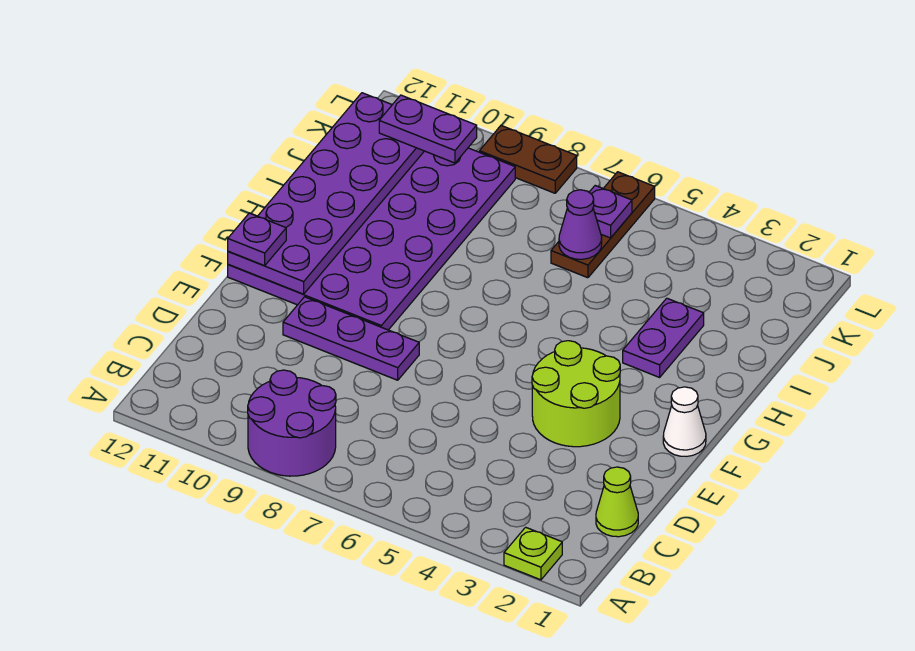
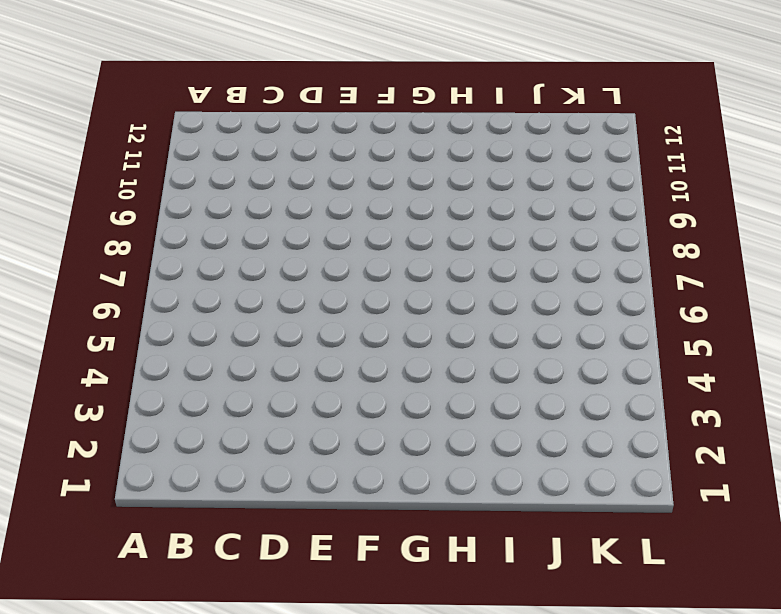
none -> lime plate A2 level 1
none -> purple round brick A8:B9 level 1
none -> lime cone C1 level 1

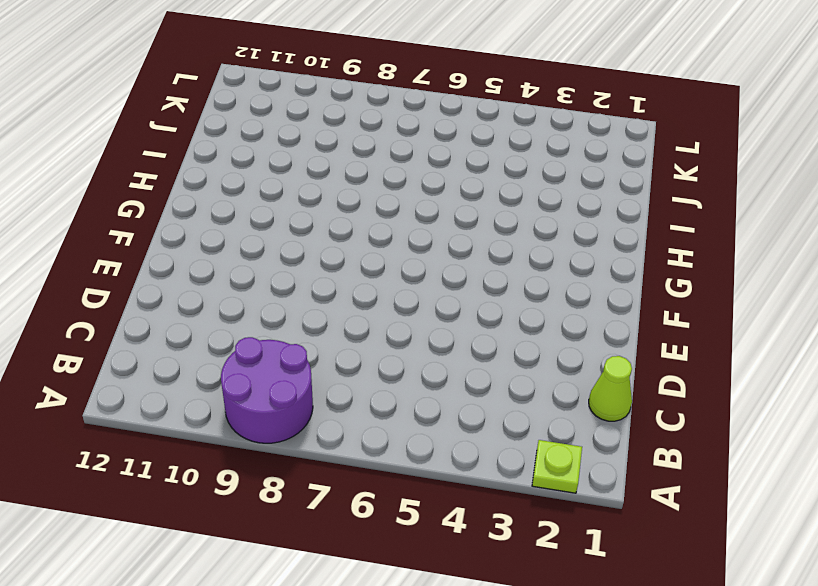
none -> lime round brick E3:F4 level 1
none -> purple plate E8:E10 level 1
none -> white cone F1 level 1

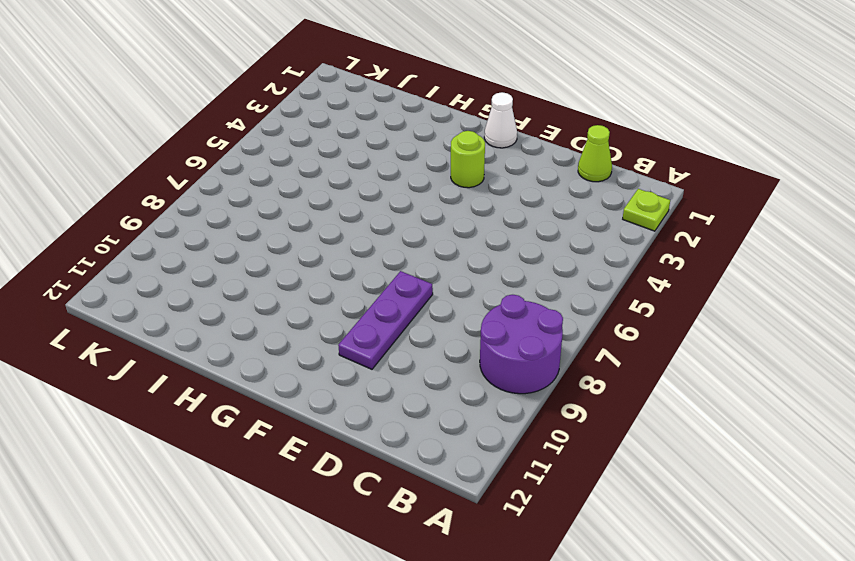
lime round brick F3 level 1 -> lime round brick E3:F4 level 1
none -> purple plate F9:K12 level 1
none -> purple plate H3:I3 level 1
none -> brown plate J6:L6 level 1

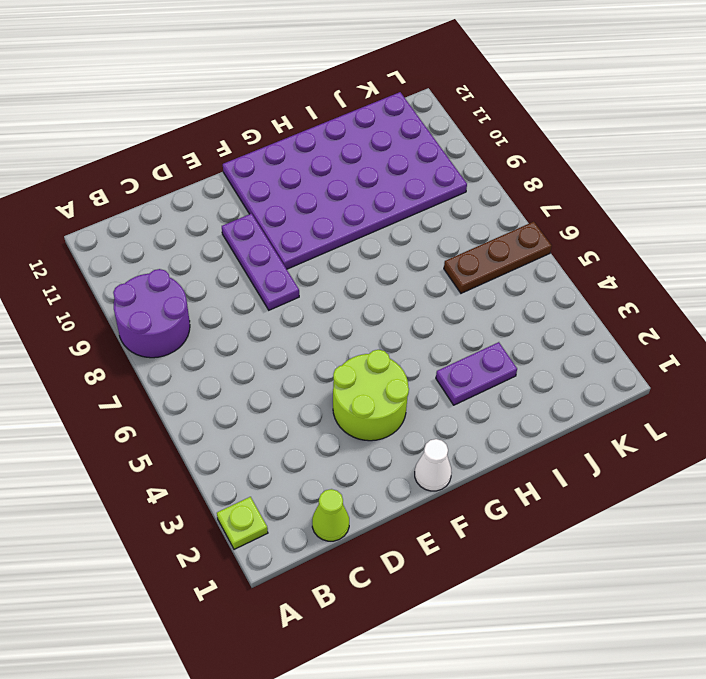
none -> brown plate L8:L9 level 1
none -> purple plate F11:K12 level 2
none -> purple cone J6 level 2

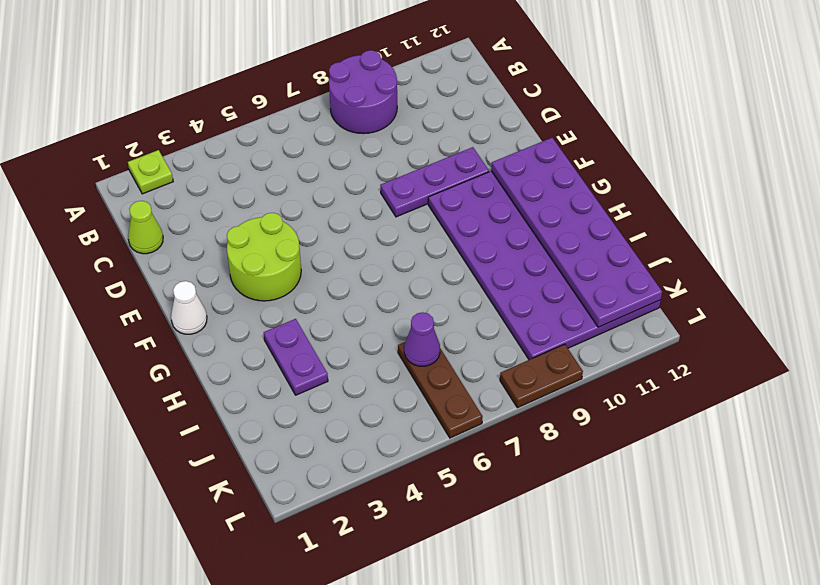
none -> purple plate K6 level 2
none -> purple plate F12 level 3
none -> purple plate K10:K11 level 3

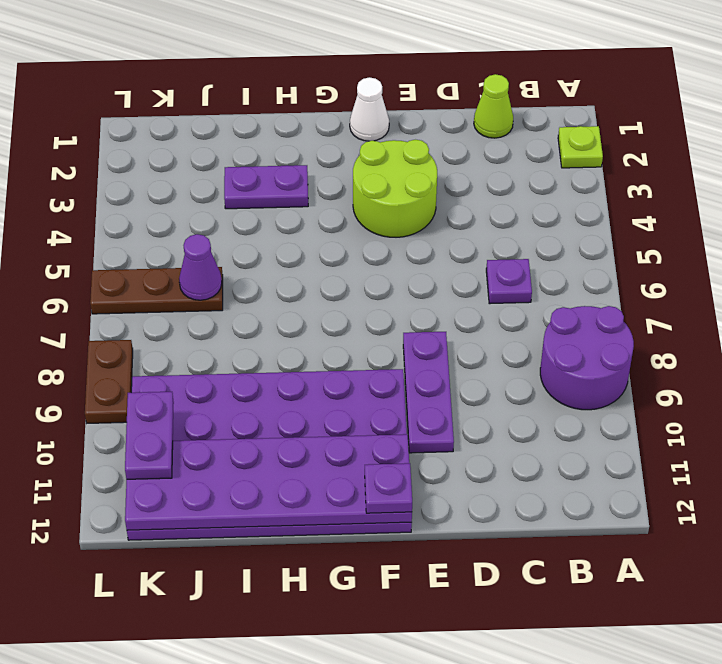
purple plate C6 level 1 -> purple plate K6 level 2

